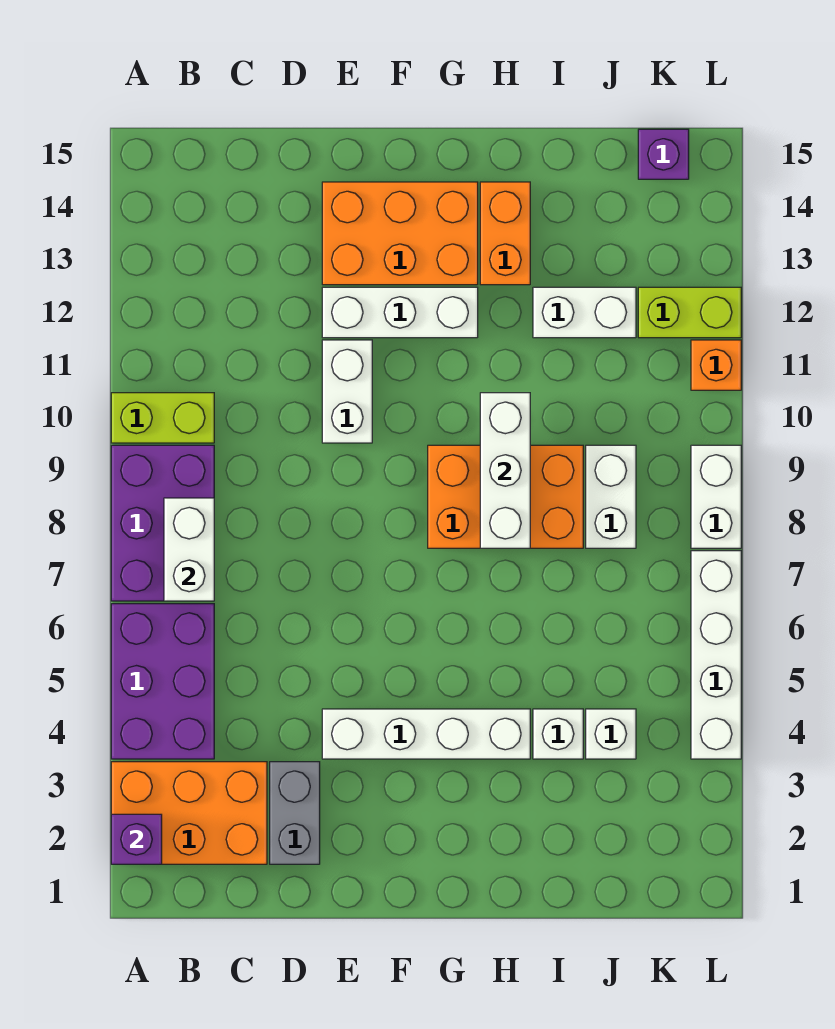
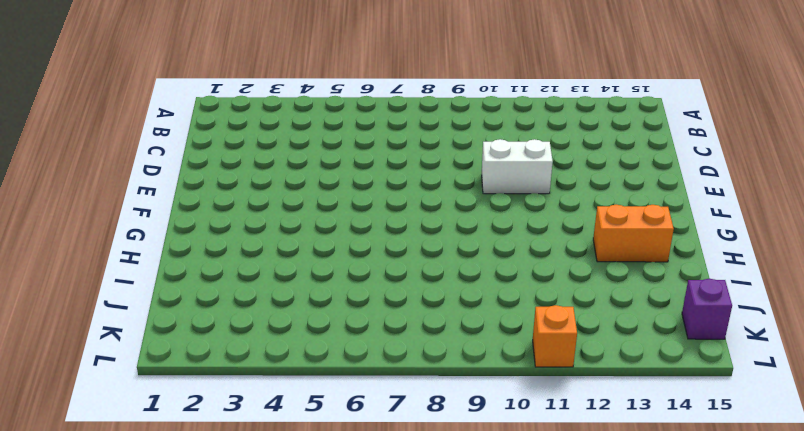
none -> orange brick A2:C3 level 1
none -> purple brick A4:B6 level 1
none -> purple brick A7:B9 level 1

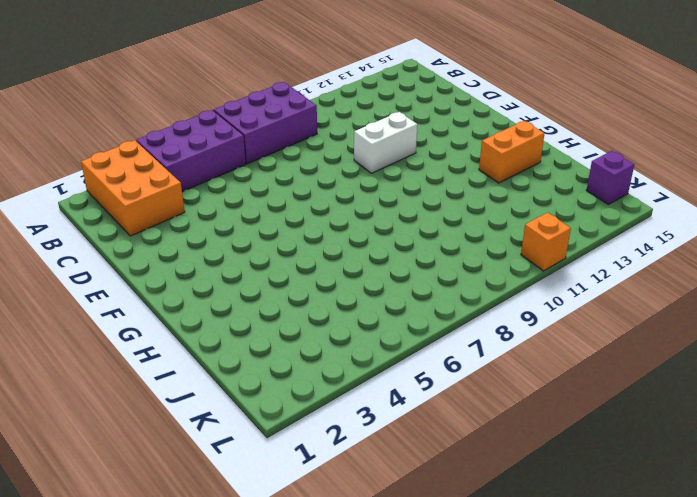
none -> lime brick A10:B10 level 1
none -> grey brick D2:D3 level 1
none -> white brick E4:H4 level 1

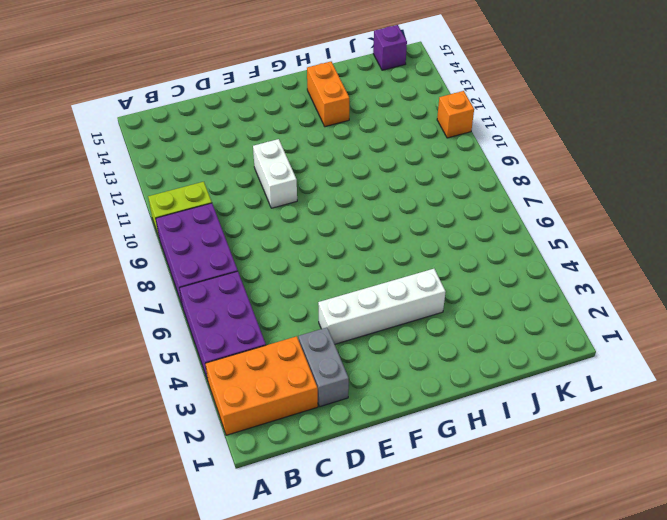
none -> white brick E12:G12 level 1
none -> orange brick E13:G14 level 1
none -> orange brick G8:I9 level 1

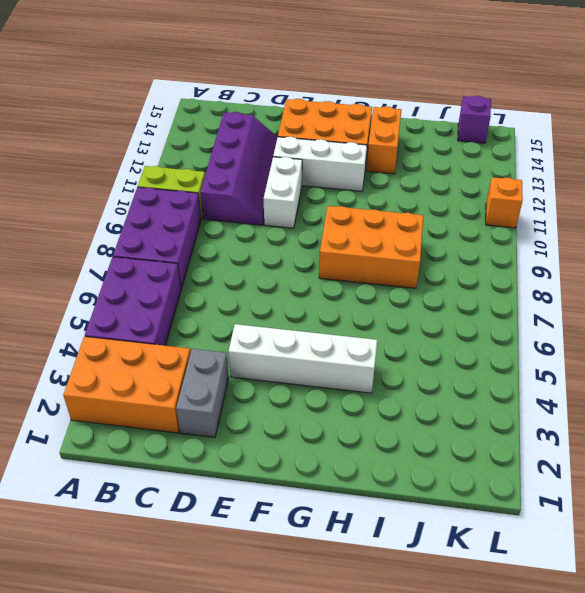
purple slope C10:D13 level 1 top C -> none
none -> white brick I4 level 1
none -> white brick I12:J12 level 1
none -> white brick J4 level 1

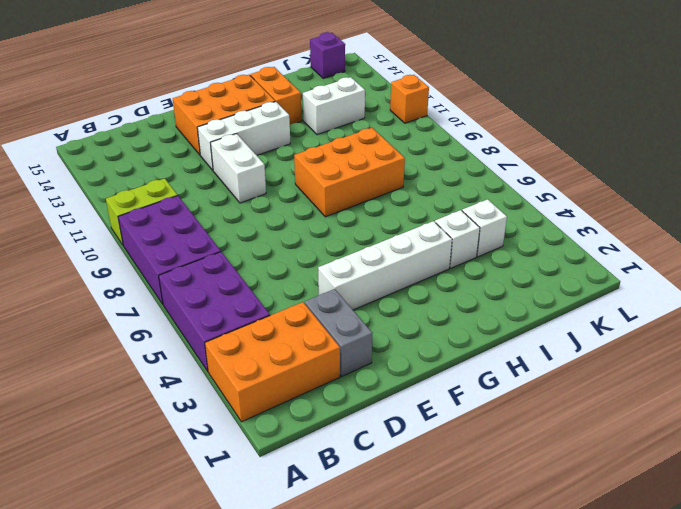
none -> white brick J8:J9 level 1
none -> lime brick K12:L12 level 1
none -> white brick L4:L7 level 1

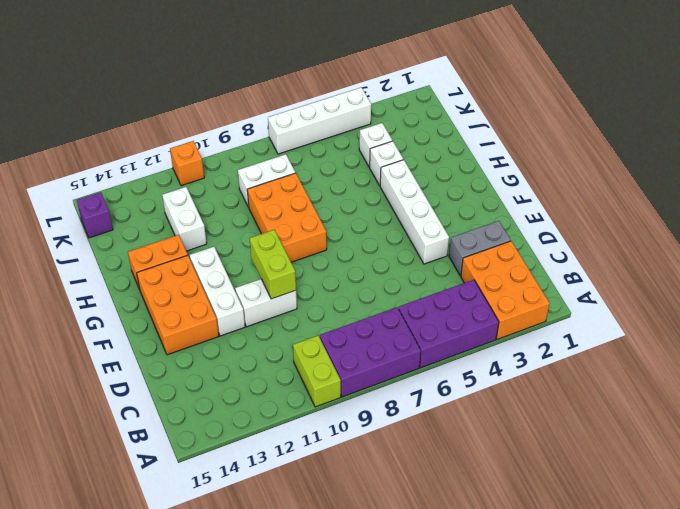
lime brick E10:F10 level 2 -> lime brick K12:L12 level 1
none -> white brick L8:L9 level 1
none -> purple brick A2 level 2
none -> white brick B7:B8 level 2

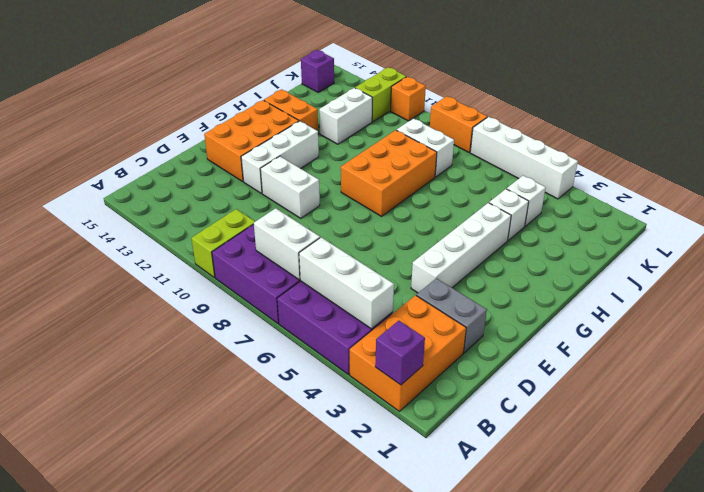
white brick B4:B6 level 2 -> white brick H8:H10 level 2
orange brick L8:L9 level 1 -> white brick L8:L9 level 1

